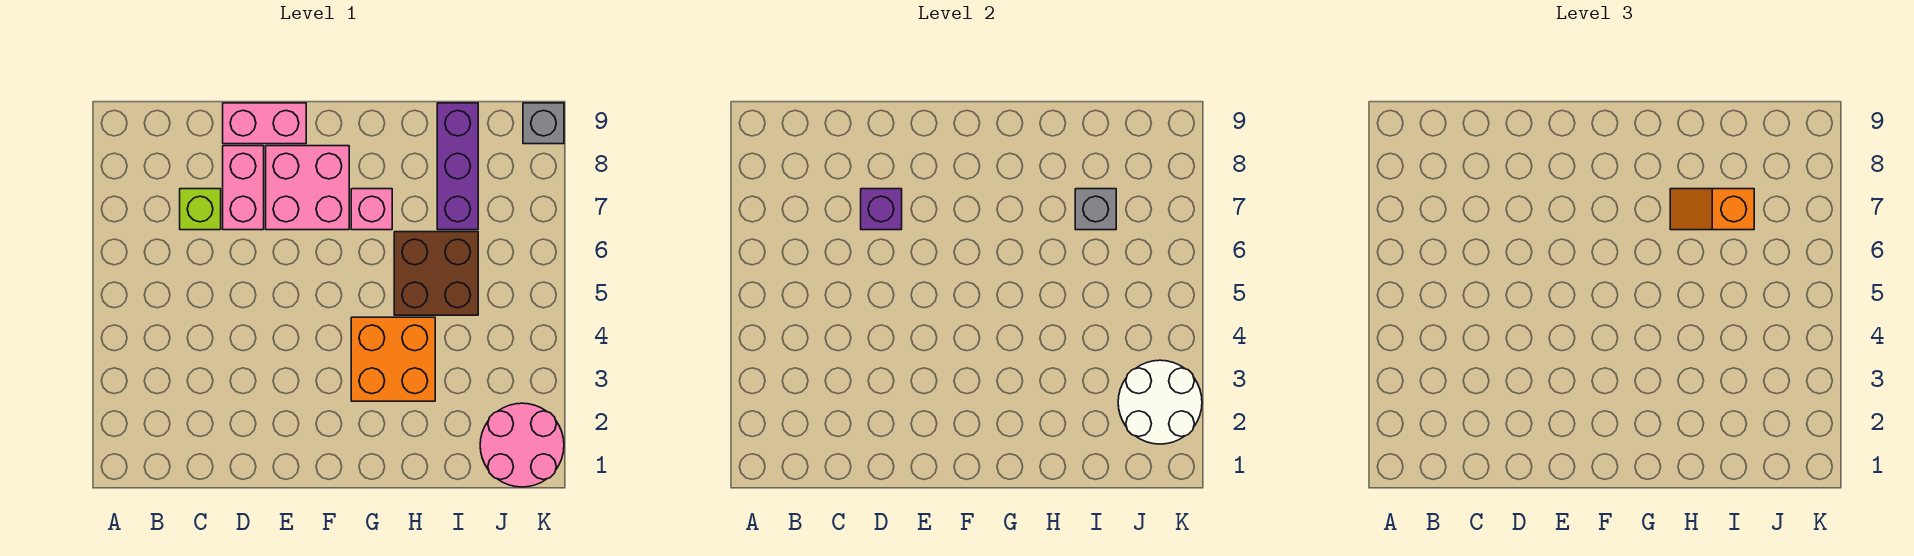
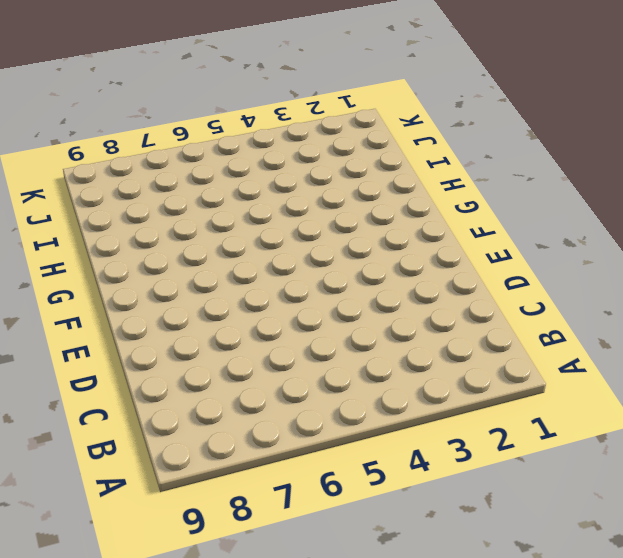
none -> lime brick C7 level 1
none -> pink brick D7:D8 level 1
none -> pink brick D9:E9 level 1

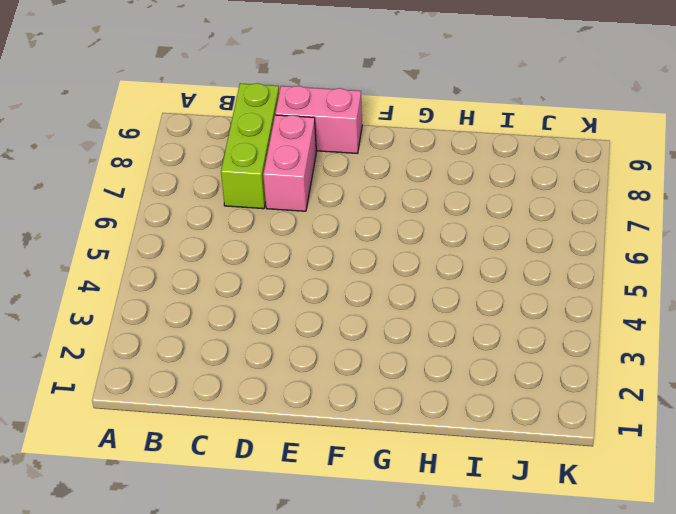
lime brick C7:C9 level 1 -> lime brick C7 level 1
none -> pink brick E7:F8 level 1
none -> orange brick G3:H4 level 1
none -> pink brick G7 level 1

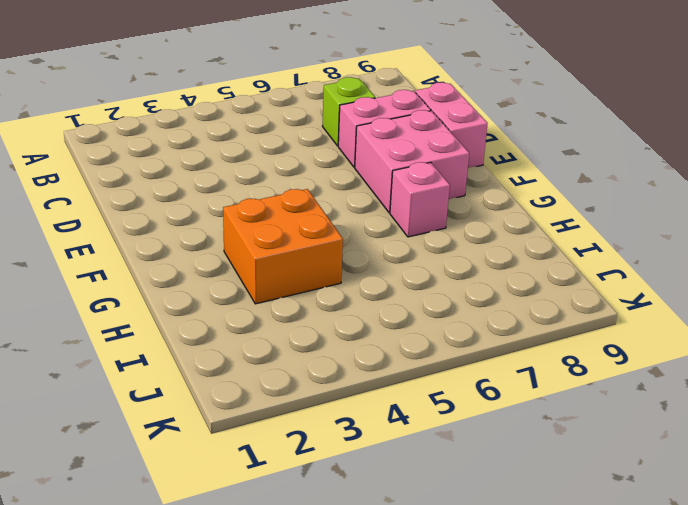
none -> brown brick H5:I6 level 1
none -> purple brick I7:I9 level 1
none -> pink round brick J1:K2 level 1

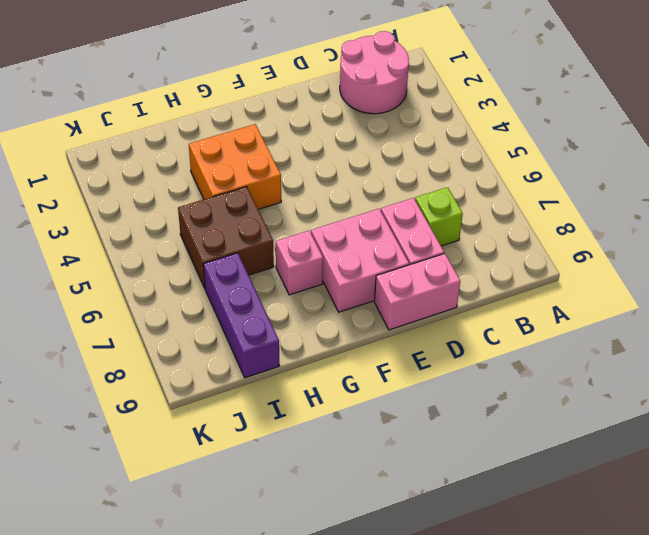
pink round brick B1:C2 level 1 -> pink round brick J1:K2 level 1
none -> grey brick K9 level 1
none -> purple brick D7 level 2
none -> grey brick I7 level 2

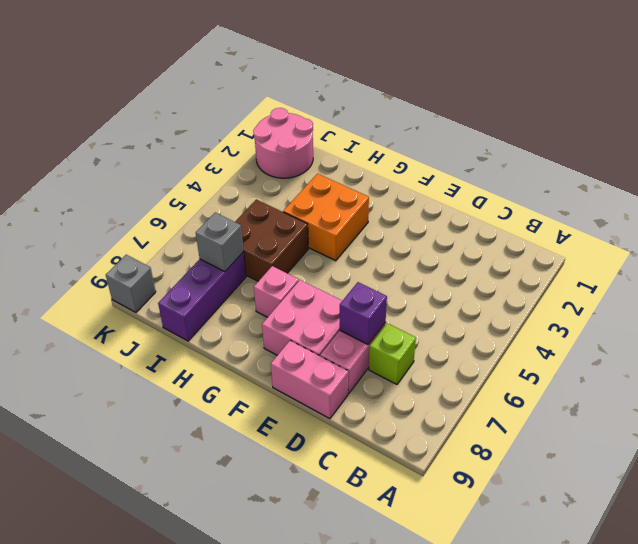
none -> white round brick J2:K3 level 2
none -> orange slope H7:I7 level 3 top I

